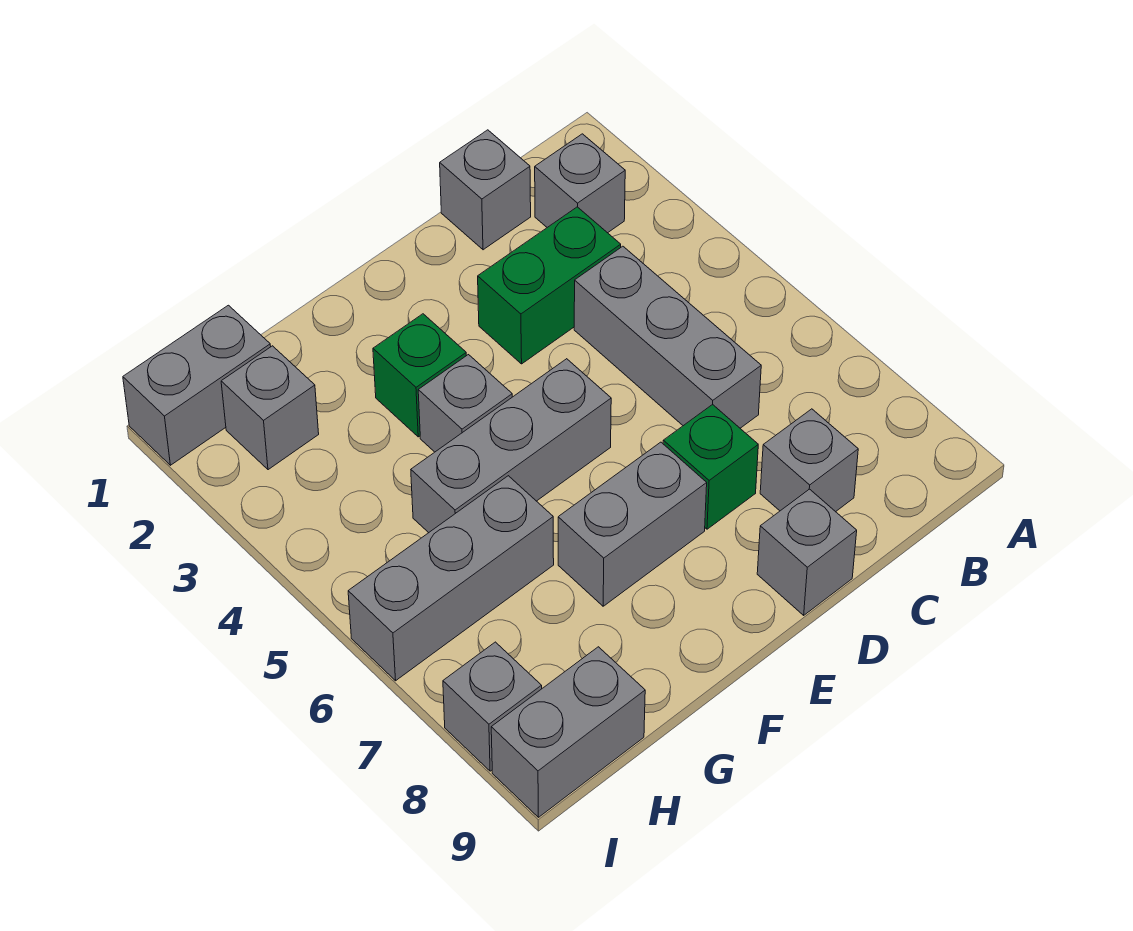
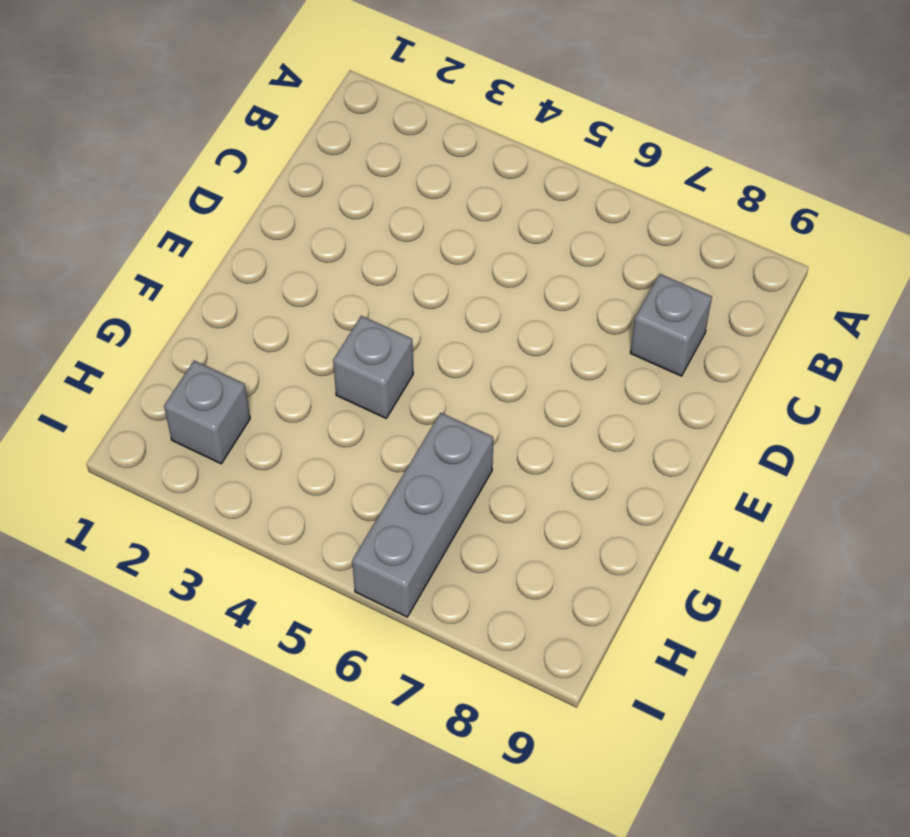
none -> grey brick B2 level 1
none -> grey brick C1 level 1
none -> green brick C3:D3 level 1

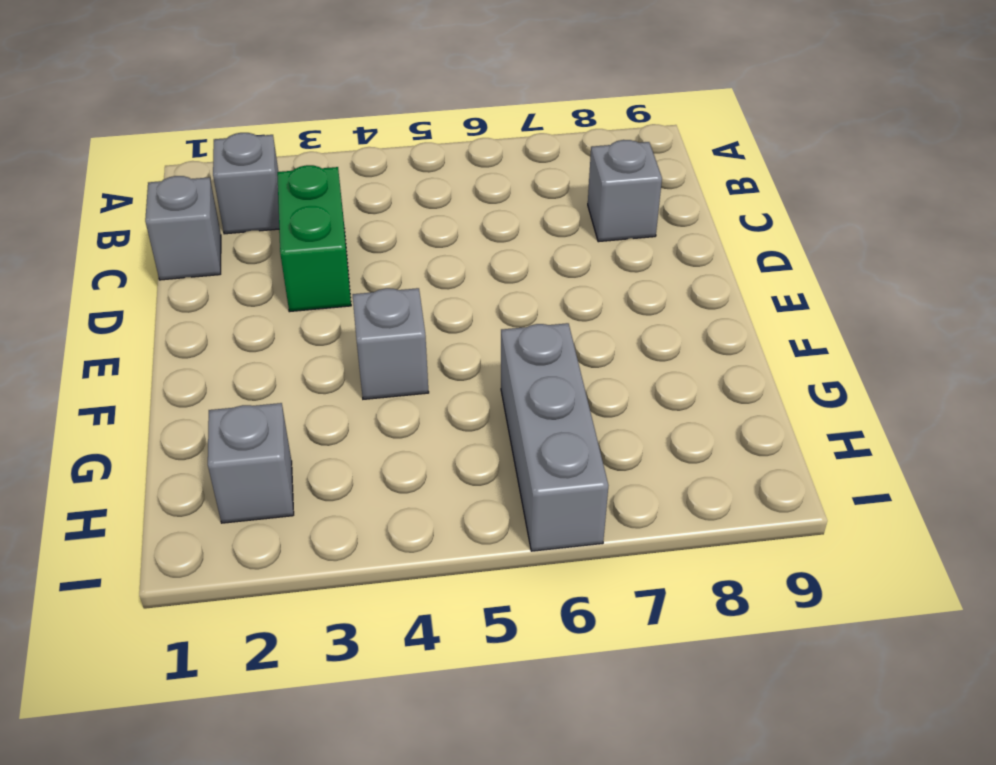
none -> grey brick C4:C6 level 1
none -> green brick D7 level 1
none -> grey brick D9 level 1

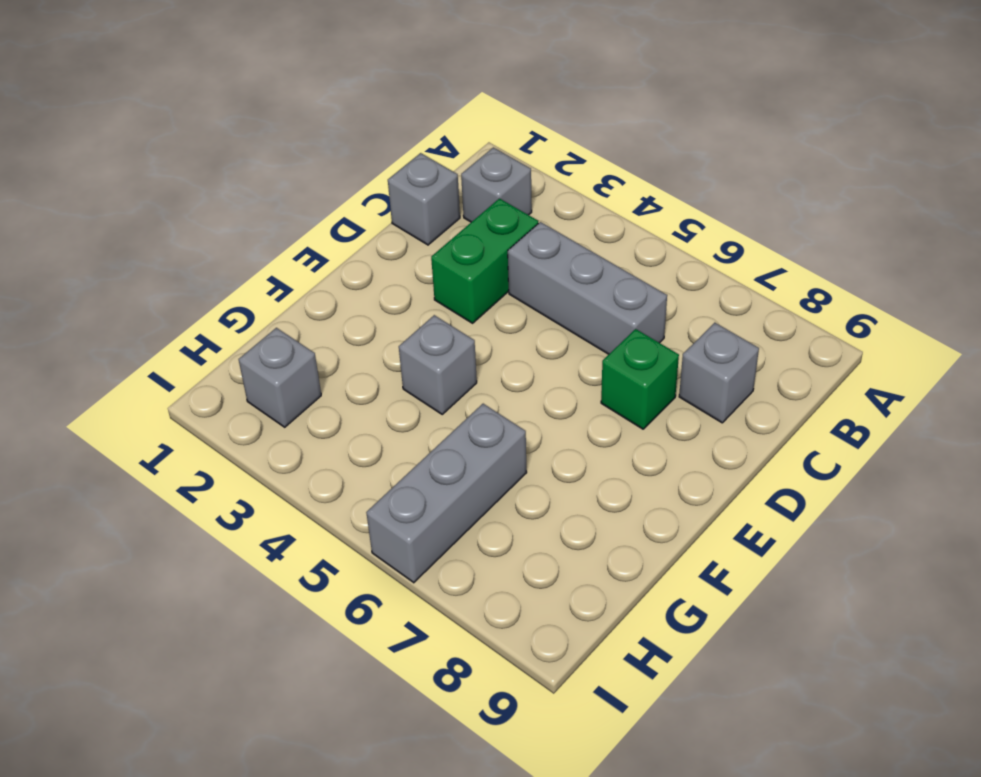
none -> grey brick D9 level 1
none -> grey brick E5:G5 level 1
none -> grey brick E7:F7 level 1

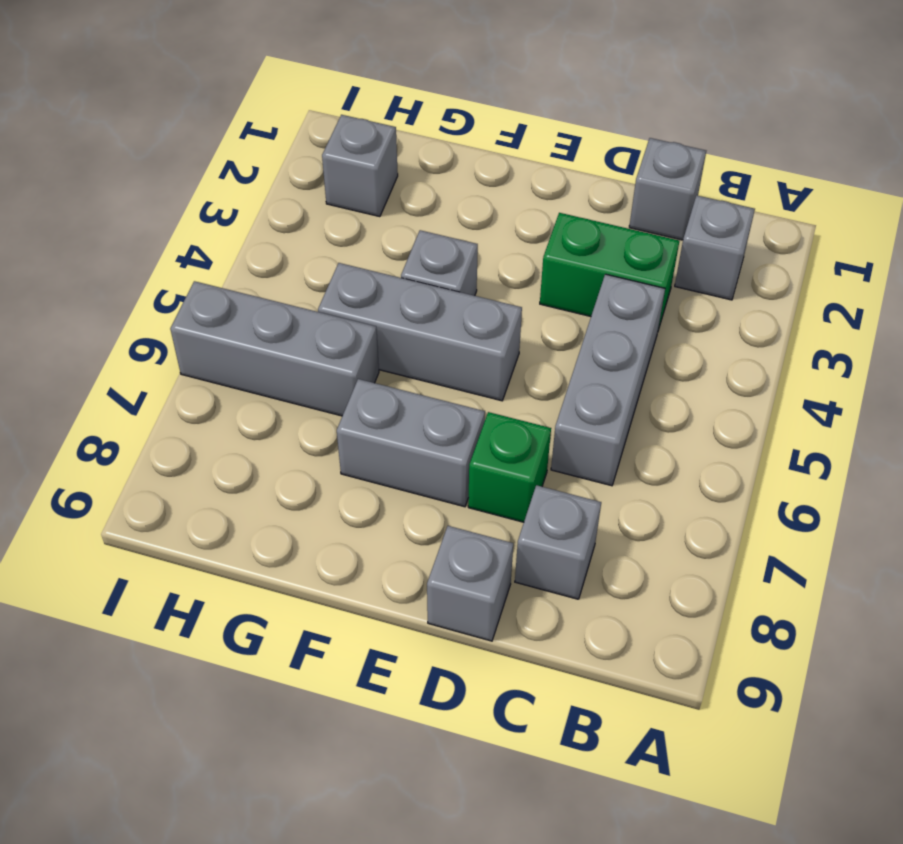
none -> green brick F3 level 1
none -> grey brick H1:I1 level 1
none -> grey brick H9:I9 level 1

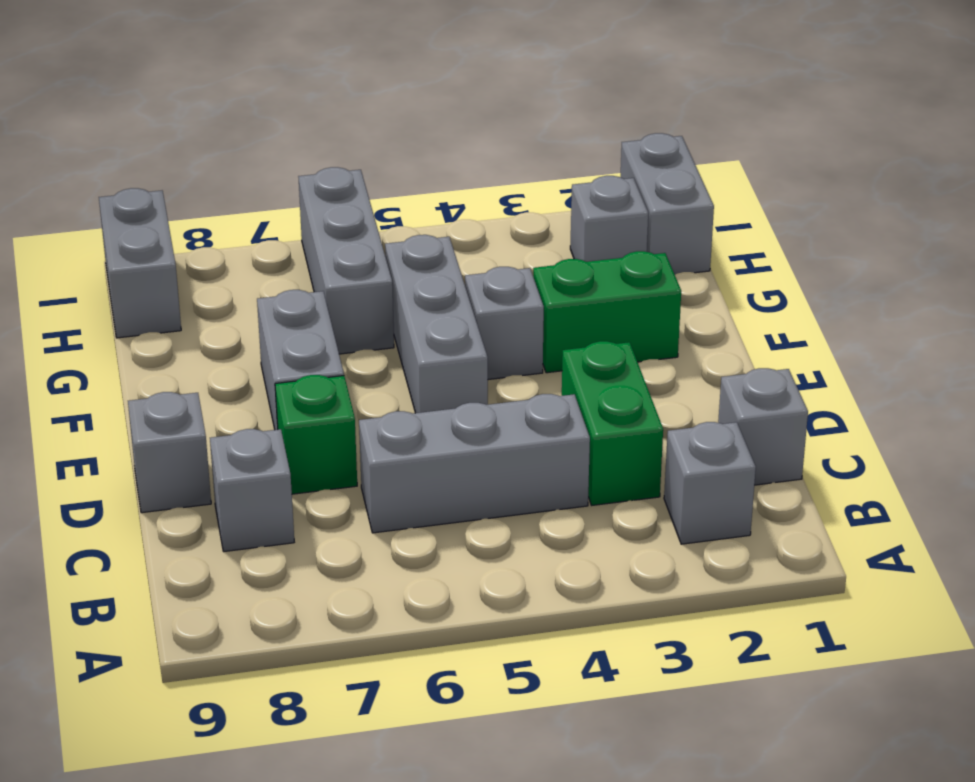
green brick F2:F3 level 1 -> green brick F3 level 1
none -> grey brick I8 level 1

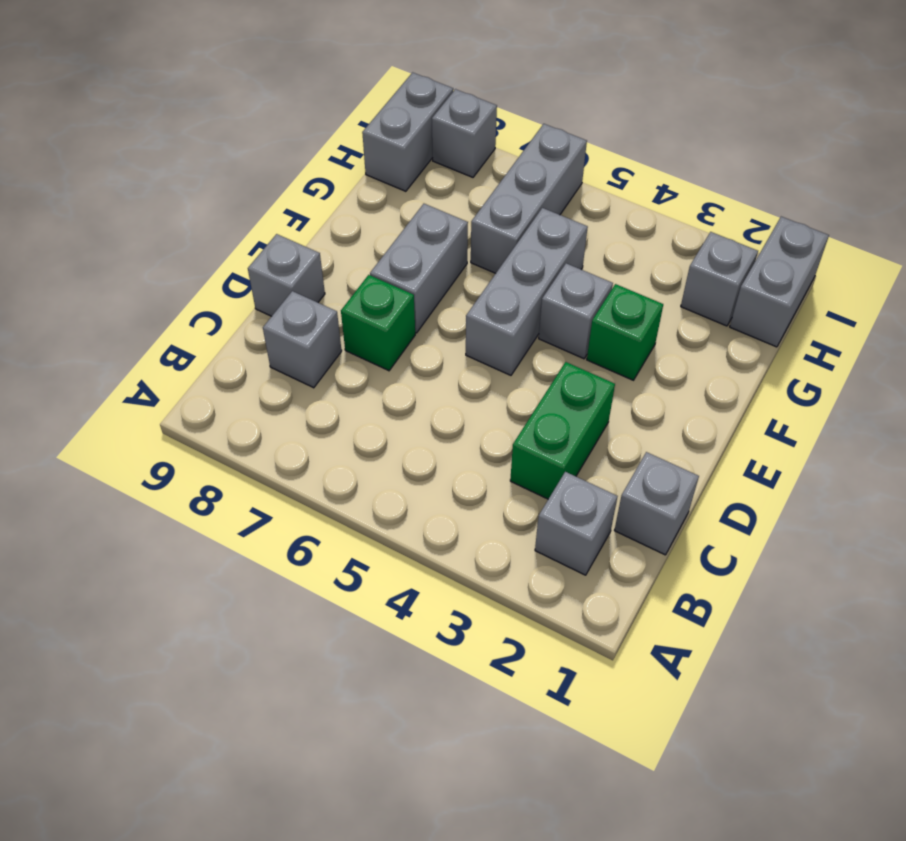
none -> grey brick C4:C6 level 1

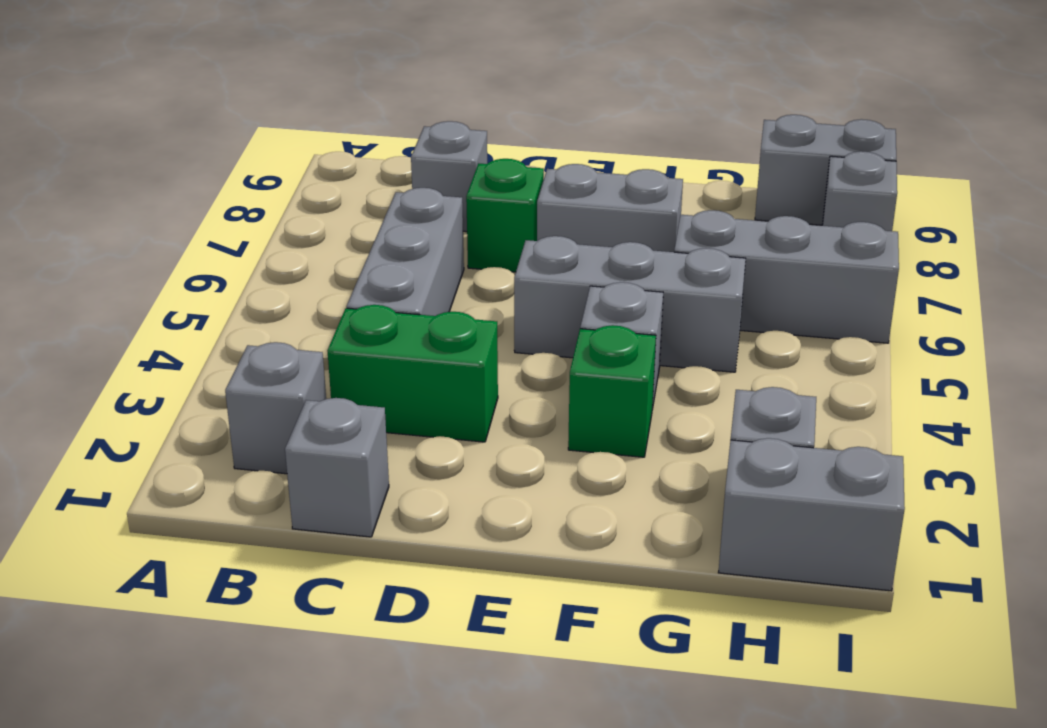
none -> grey brick D9 level 1

